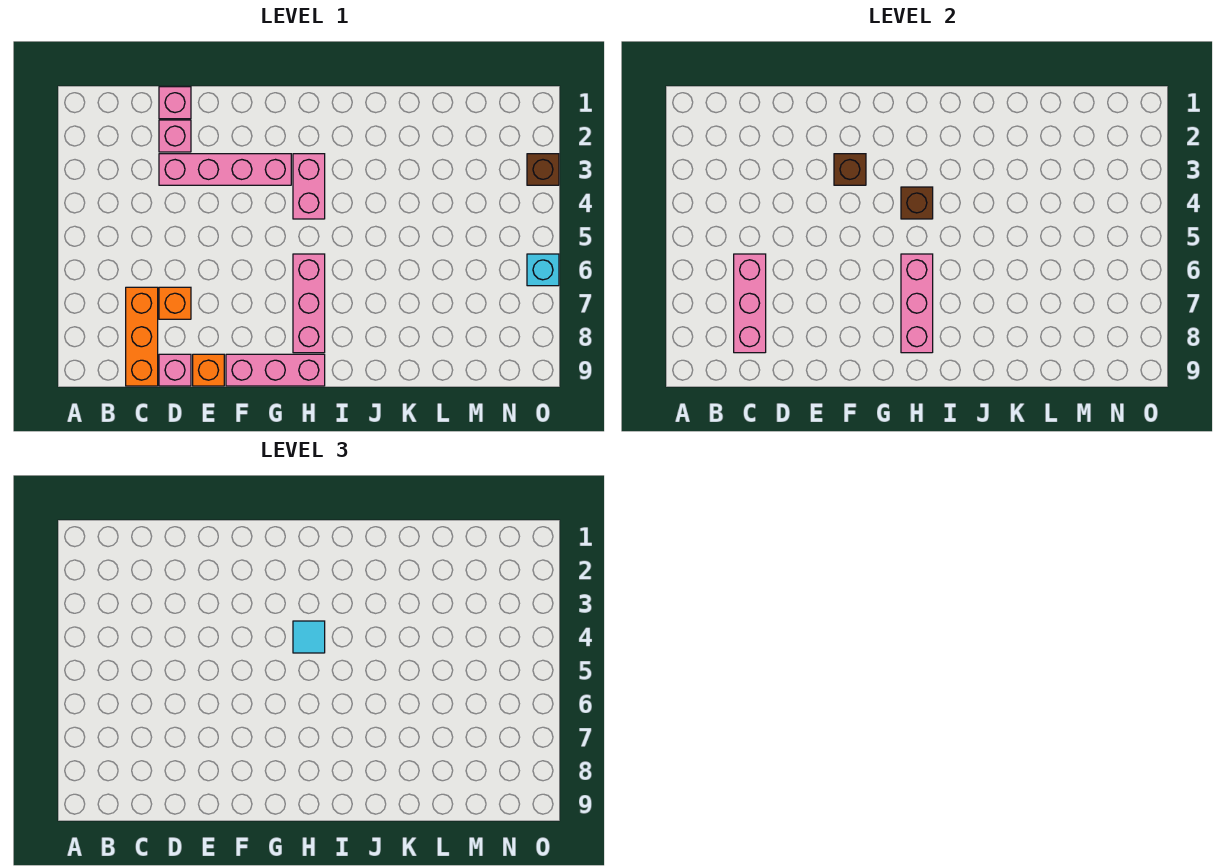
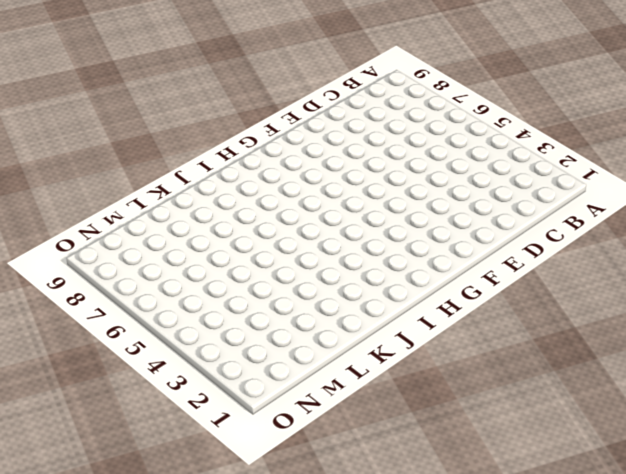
none -> orange brick C7:C9 level 1
none -> pink brick D1 level 1
none -> pink brick D2 level 1

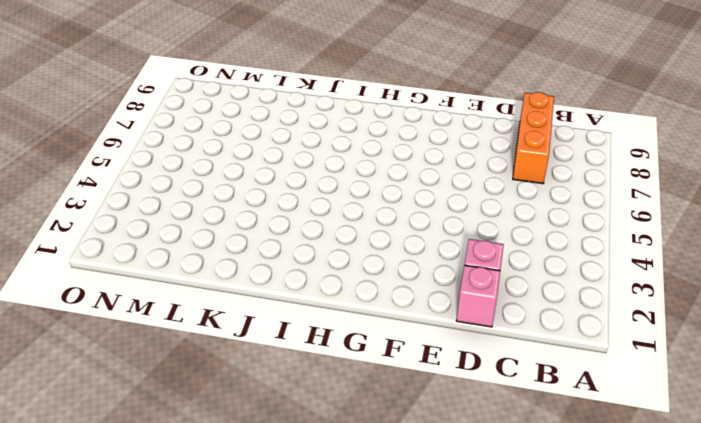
none -> pink brick D3:G3 level 1
none -> orange brick D7 level 1
none -> pink brick D9 level 1

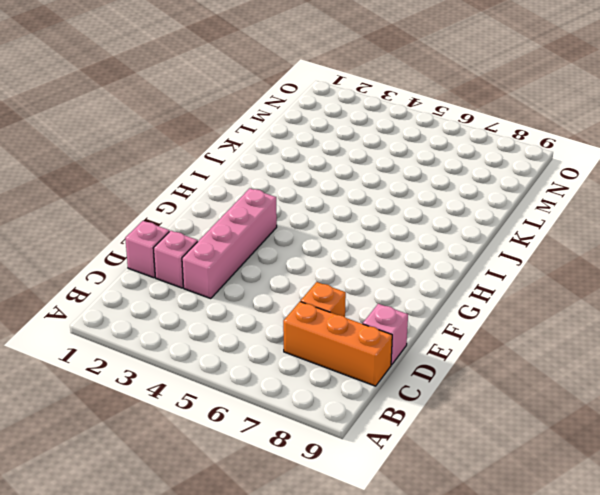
none -> orange brick E9 level 1
none -> pink brick F9:H9 level 1
none -> pink brick H3:H4 level 1

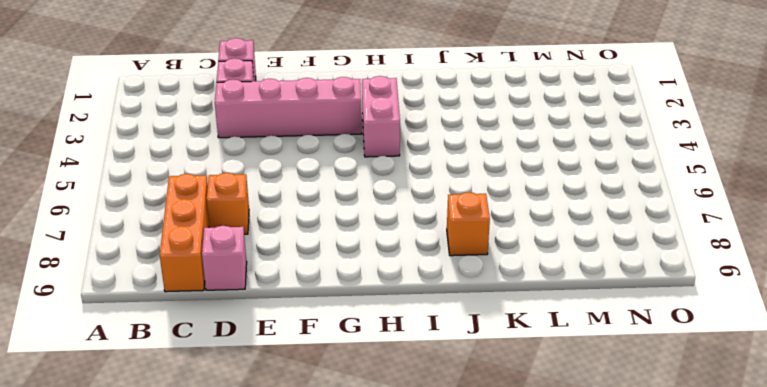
orange brick J8 level 1 -> orange brick E9 level 1
none -> pink brick F9:H9 level 1
none -> pink brick H6:H8 level 1
none -> brown brick O3 level 1

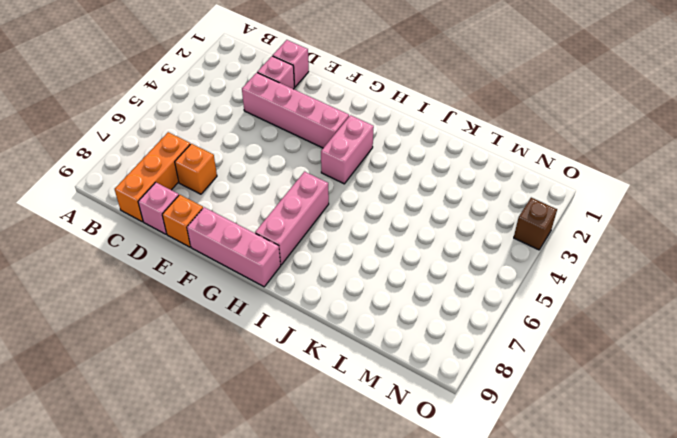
none -> cyan brick O6 level 1
none -> pink brick C6:C8 level 2
none -> brown brick F3 level 2

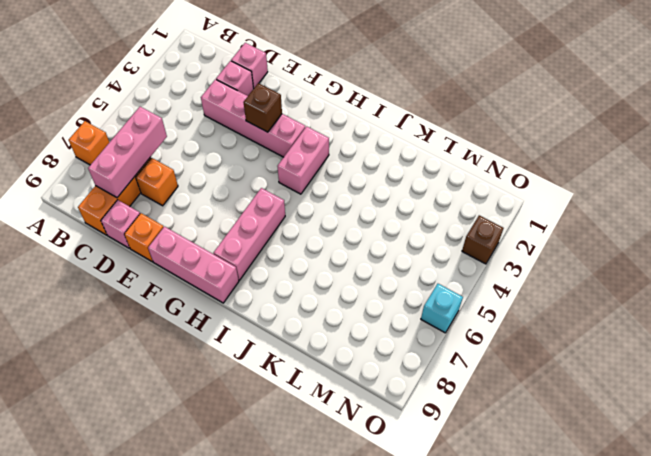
orange brick A7 level 1 -> none
none -> brown brick H4 level 2
none -> pink brick H6:H8 level 2
none -> cyan tile H4 level 3

